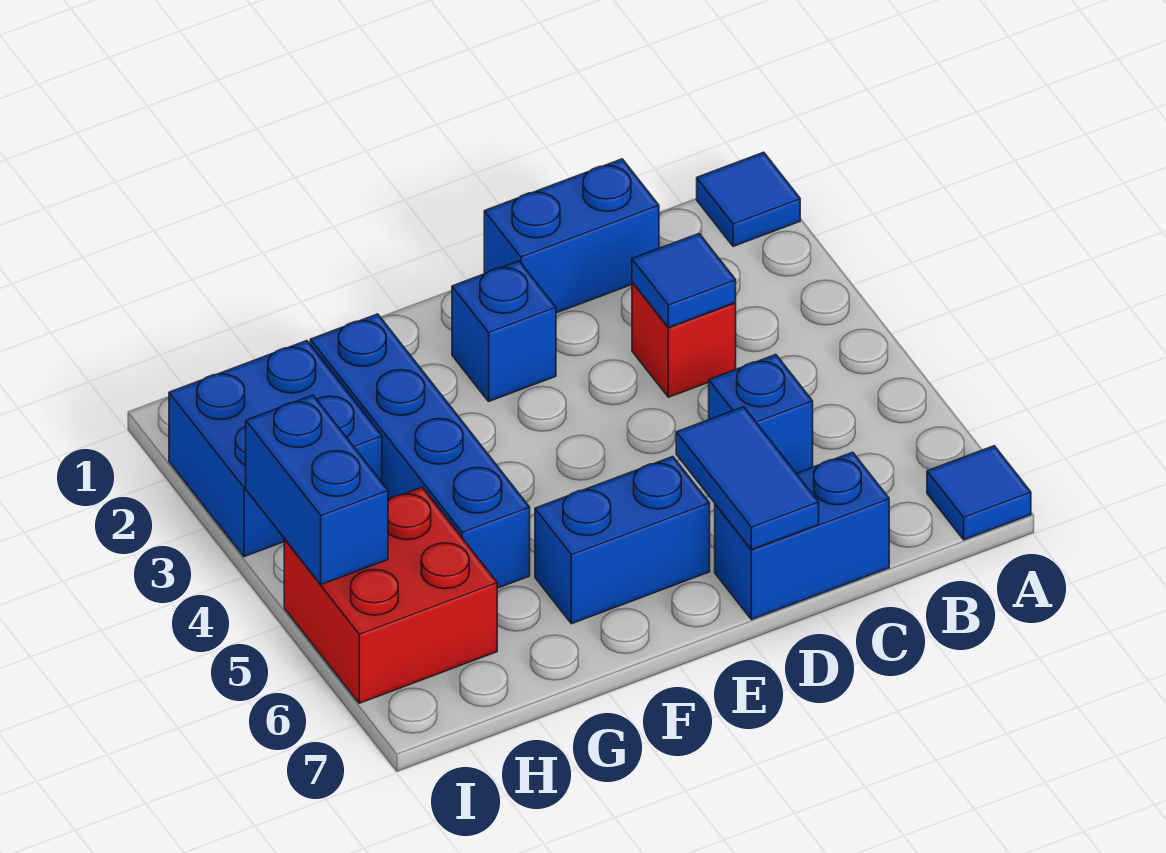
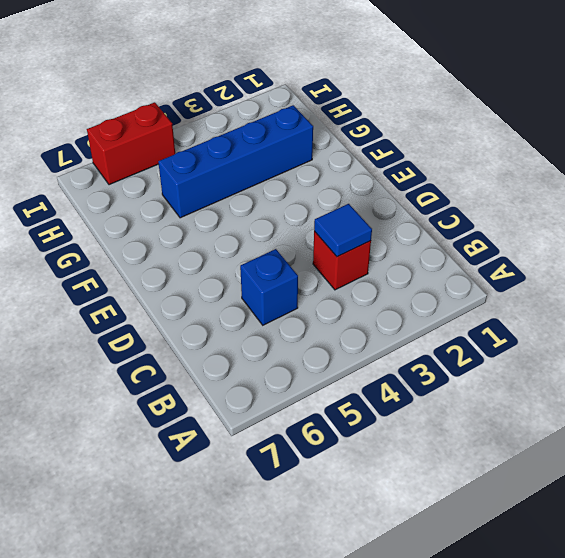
red brick I5:I6 level 1 -> red brick H5:I6 level 1
none -> blue tile A1 level 1
none -> blue tile A7 level 1
none -> blue brick C1:D1 level 1

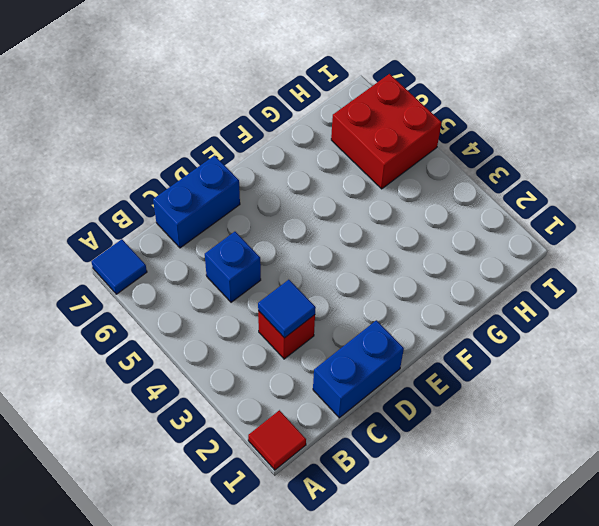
red tile A1 level 1 -> blue tile A1 level 1
none -> blue brick E2 level 1
none -> blue brick E6:F6 level 1
none -> blue brick G2:G5 level 1

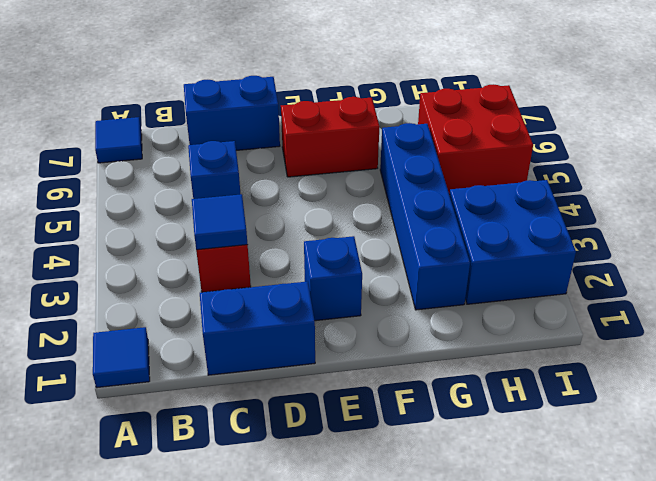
red brick E6:F6 level 1 -> blue brick E6:F6 level 1
none -> blue tile D6:D7 level 2
none -> blue brick I4:I5 level 2

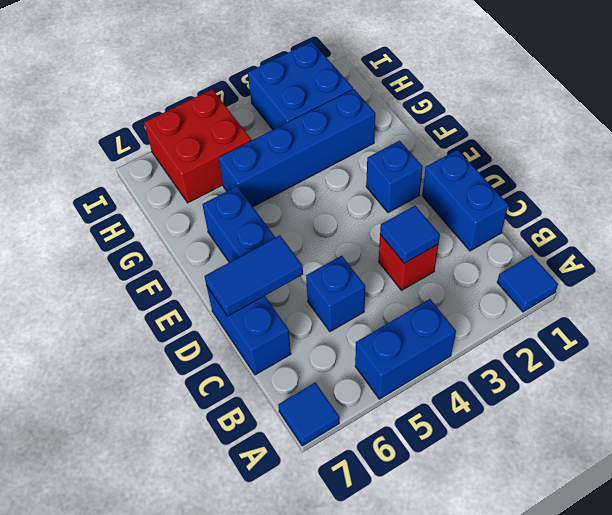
blue brick A4:A5 level 1 -> blue brick I4:I5 level 2

